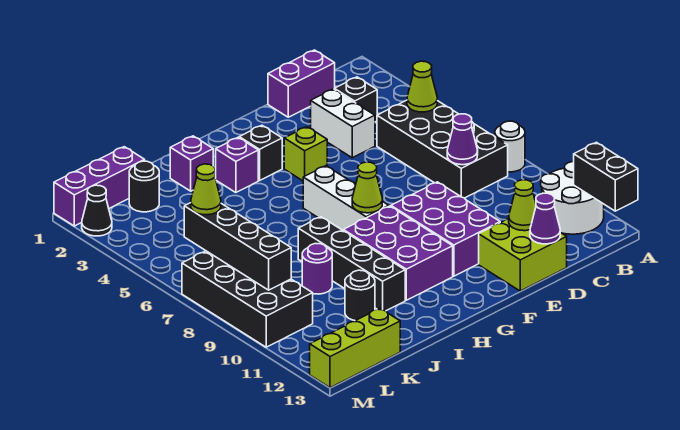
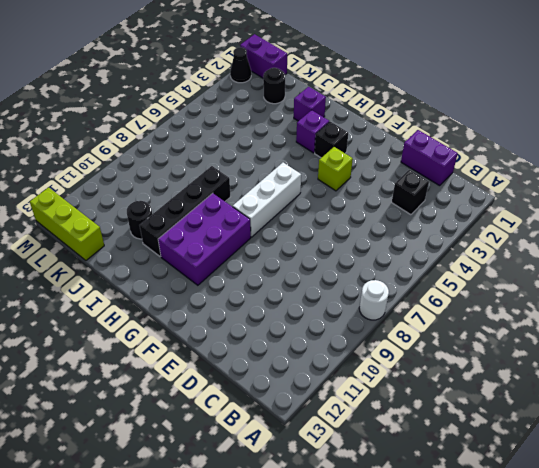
purple brick L1:M1 level 1 -> purple brick K1:M1 level 1
none -> white round brick A11:B12 level 1
none -> black brick B5:C8 level 1
none -> white brick D3:D4 level 1
none -> lime brick D12:E13 level 1

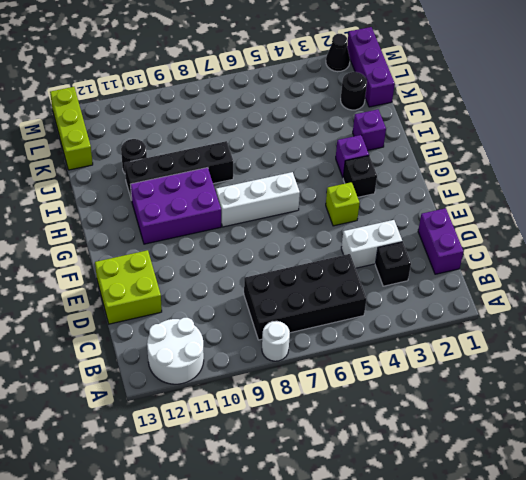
none -> purple brick E9:F11 level 1
none -> purple round brick J9 level 1
none -> black brick L7:M10 level 1
none -> black brick A12:A13 level 2

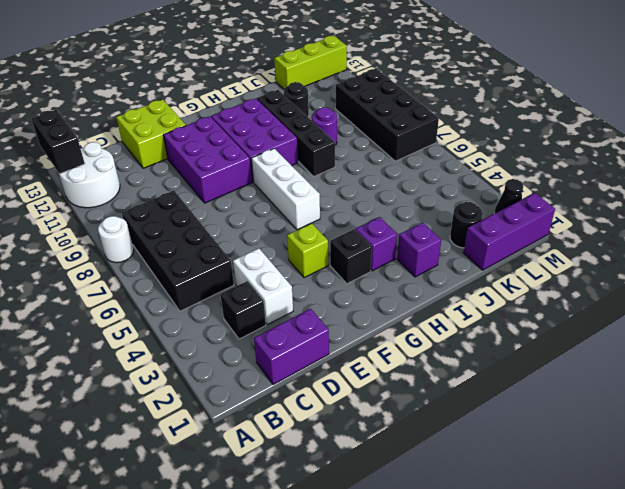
none -> lime cone B5 level 2
none -> purple cone C8 level 2
none -> lime cone D12 level 2
none -> purple cone D13 level 2

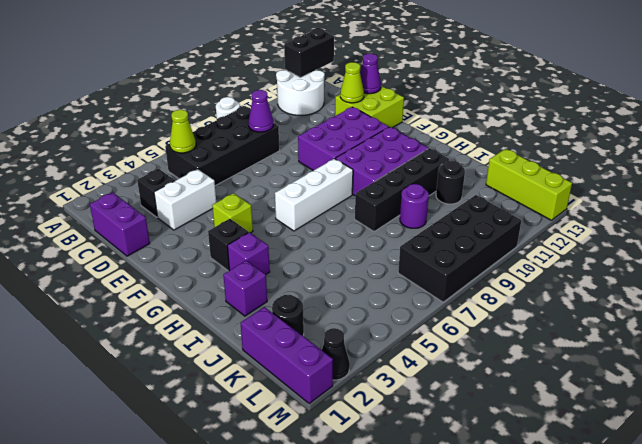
none -> lime cone G8 level 2
none -> black brick L6:L9 level 2
none -> lime cone L6 level 3

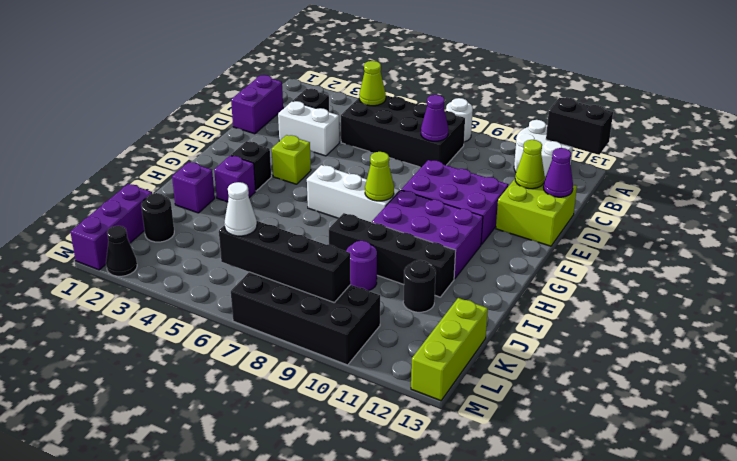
white cone L6 level 3 -> lime cone L6 level 3

